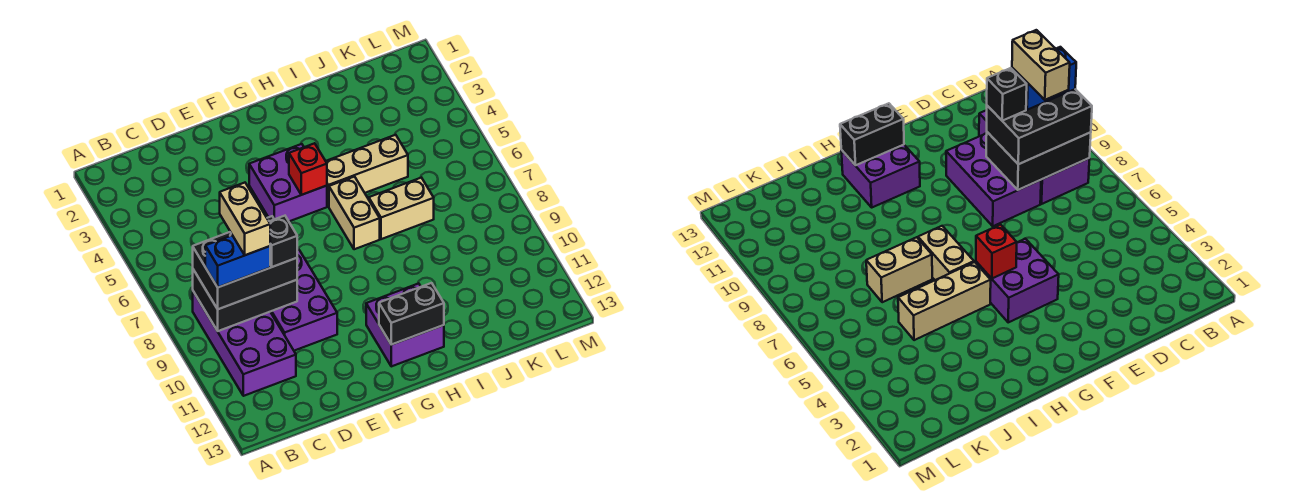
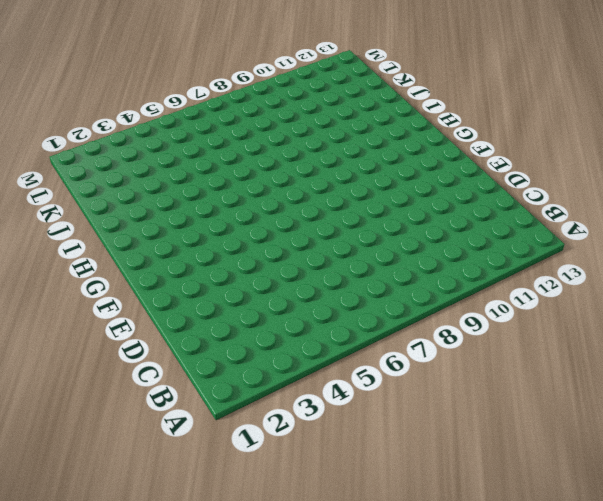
none -> purple brick B8:C11 level 1
none -> purple brick D8:E10 level 1
none -> purple brick F4:G5 level 1

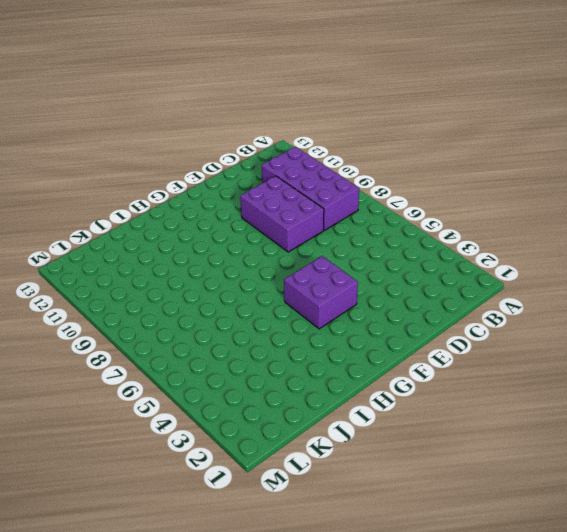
none -> purple brick G11:H12 level 1
none -> tan brick H5:J5 level 1
none -> tan brick H6:H7 level 1

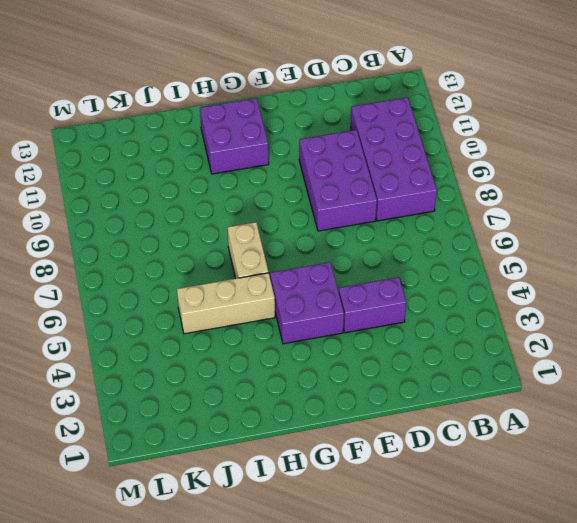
purple brick D4:E4 level 1 -> none
none -> tan brick I7:J7 level 1
none -> black brick B8:D9 level 2
none -> red brick G5 level 2

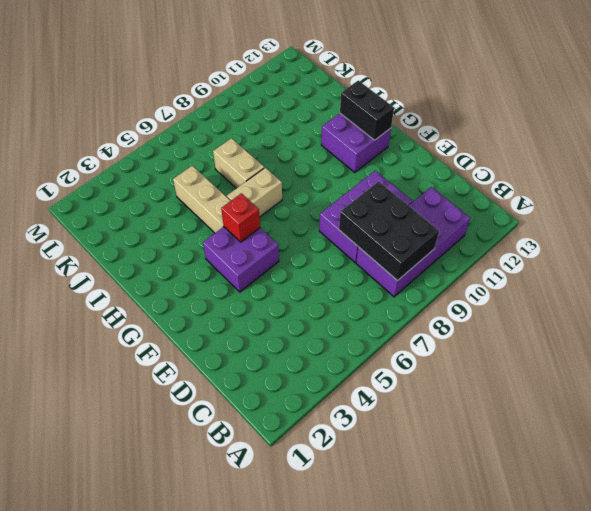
none -> black brick B8:D9 level 3
none -> blue brick B9:C9 level 4
none -> black brick D9 level 4

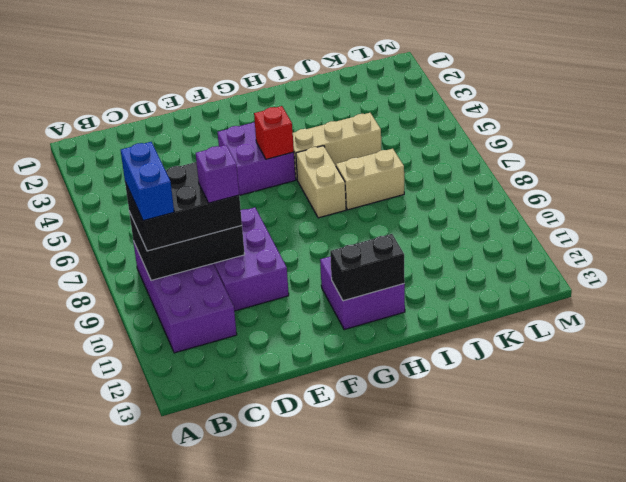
blue brick B8:B9 level 4 -> blue brick B9:C9 level 4
purple brick D9 level 4 -> black brick D9 level 4
none -> tan brick C8:C9 level 5

